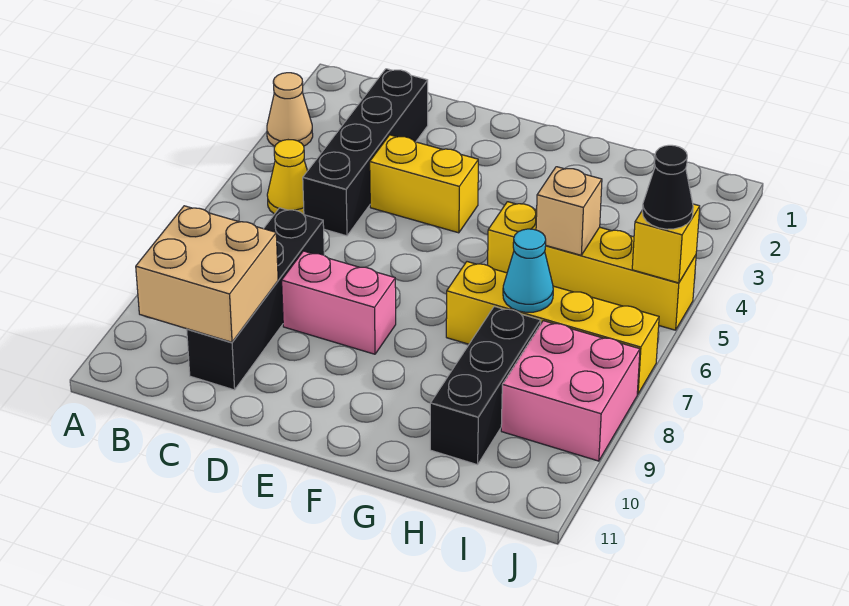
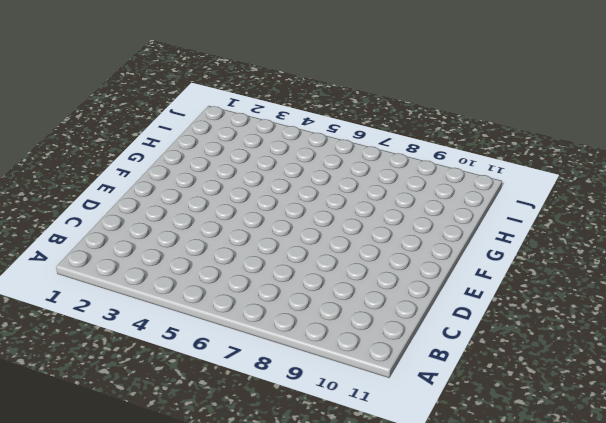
none -> tan cone A3 level 1
none -> yellow cone B5 level 1
none -> black brick C2:C5 level 1

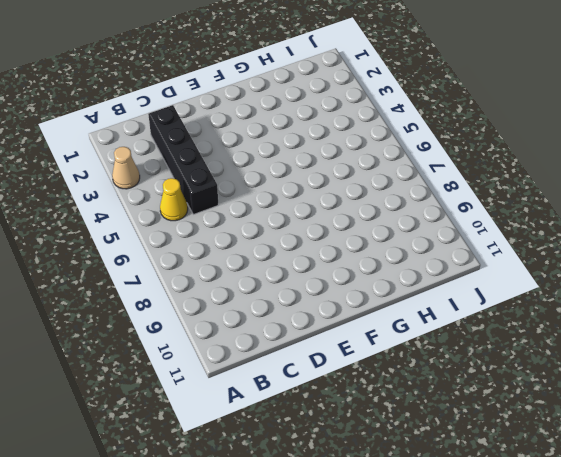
none -> black brick C7:C10 level 1
none -> yellow brick D4:E4 level 1
none -> pink brick D8:E8 level 1

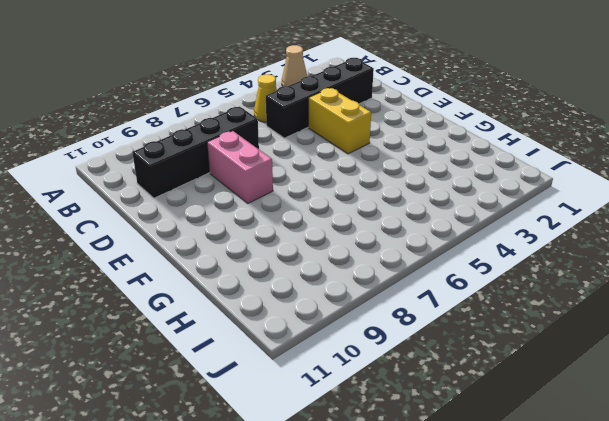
none -> yellow brick G5:J5 level 1
none -> yellow brick G7:J7 level 1
none -> black brick H8:H10 level 1

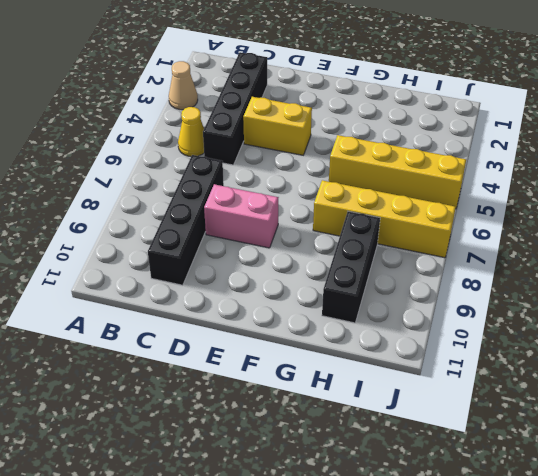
none -> pink brick I8:J9 level 1
none -> tan brick B9:C10 level 2
none -> tan brick H5 level 2

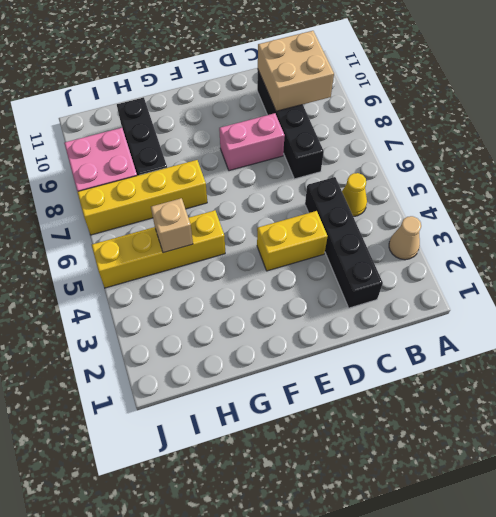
none -> cyan cone H7 level 2
none -> yellow brick J5 level 2
none -> black cone J5 level 3

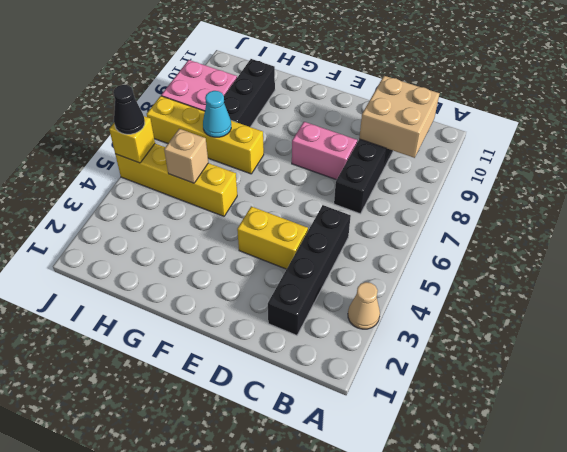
none -> yellow cone B5 level 1

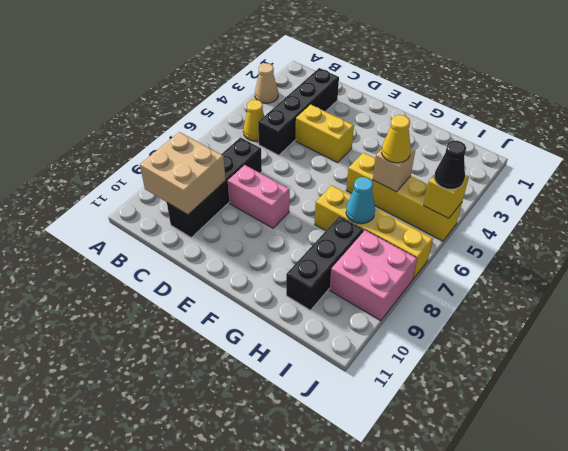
yellow cone H5 level 3 -> none

